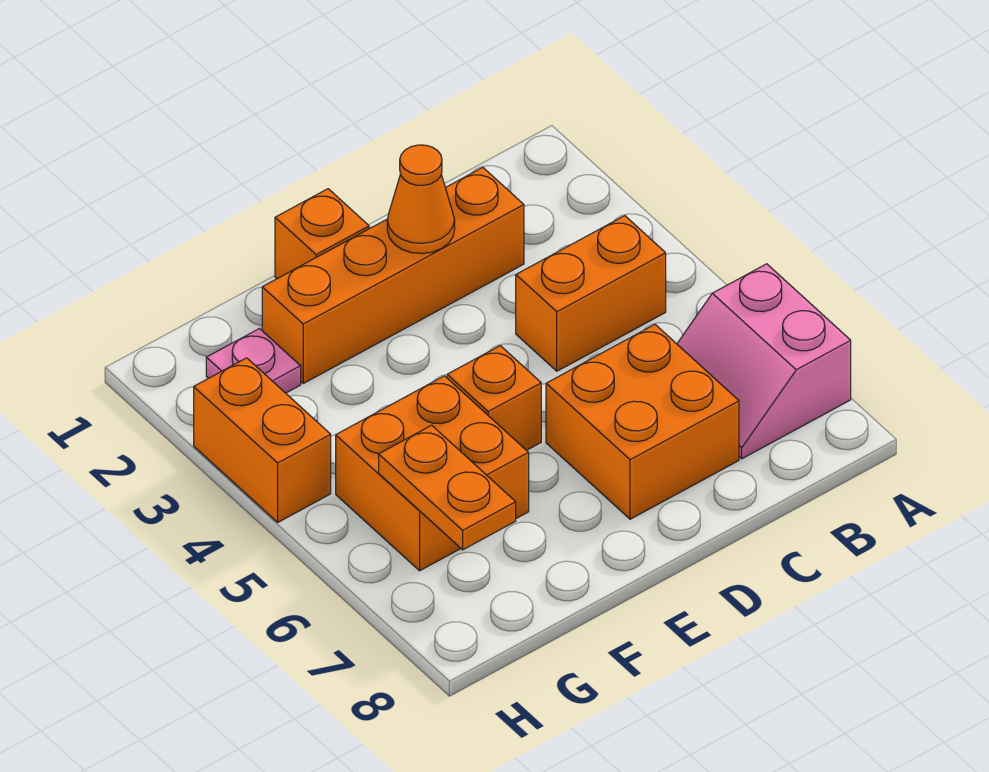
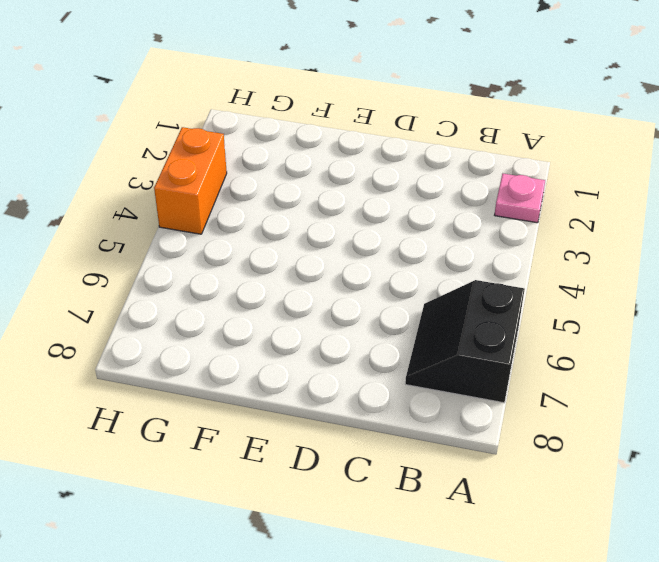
pink plate A2 level 1 -> pink plate G2 level 1
black slope A6:B7 level 1 top A -> pink slope A6:B7 level 1 top A
none -> orange brick B4:C4 level 1
none -> orange brick C2:F2 level 1

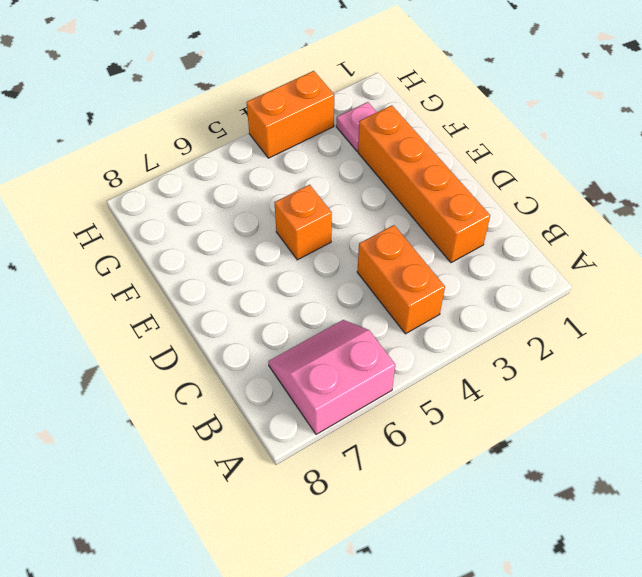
none -> orange brick C6:D7 level 1
none -> orange brick E1 level 1

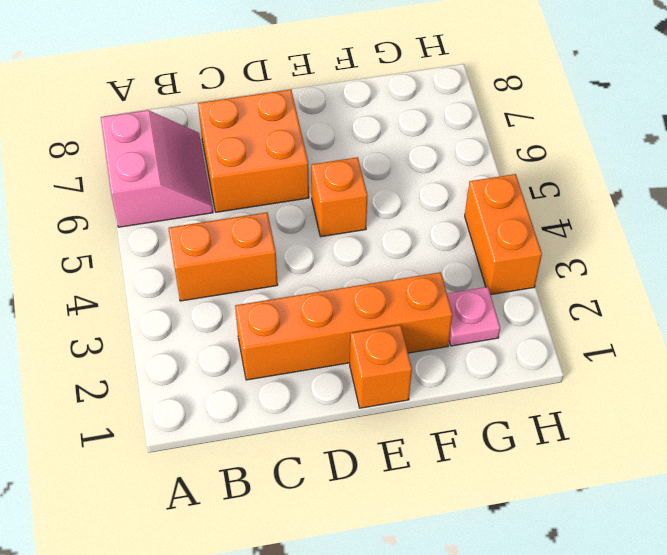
none -> orange brick F5:G6 level 1
none -> orange cone D2 level 2

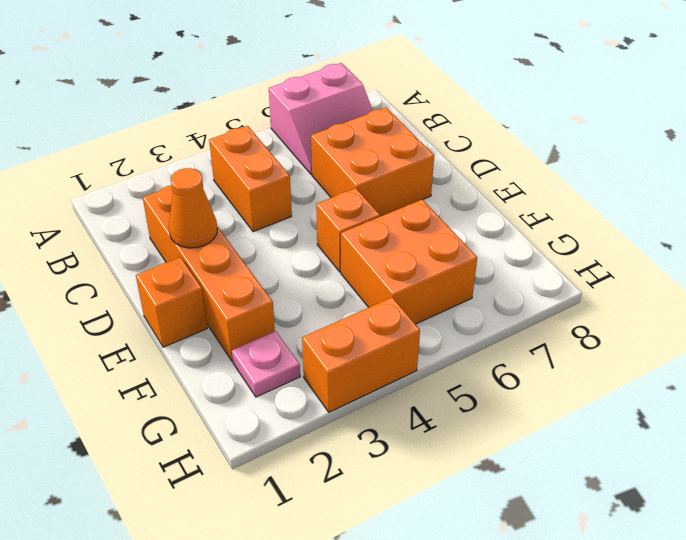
none -> orange plate G6:G7 level 2

